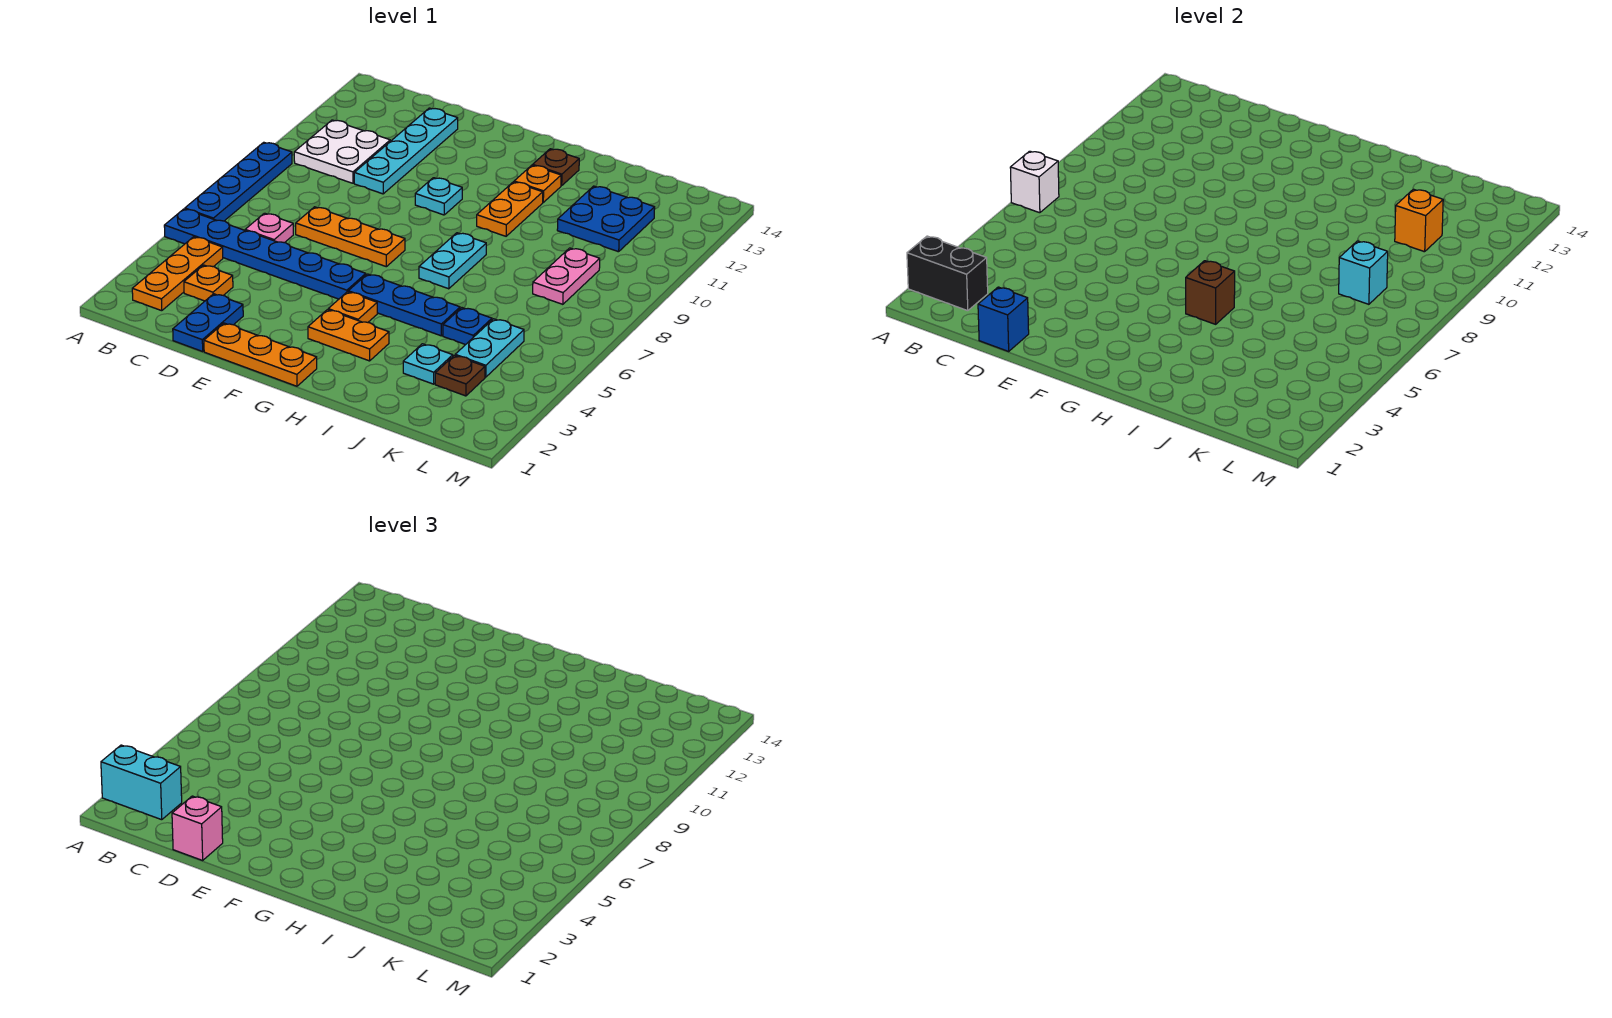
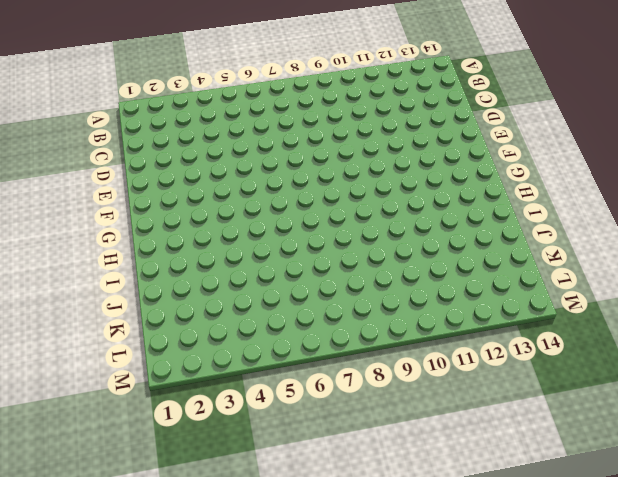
none -> blue plate A5:F5 level 1
none -> blue plate A6:A9 level 1
none -> orange plate B2:B4 level 1
none -> white plate B10:C11 level 1

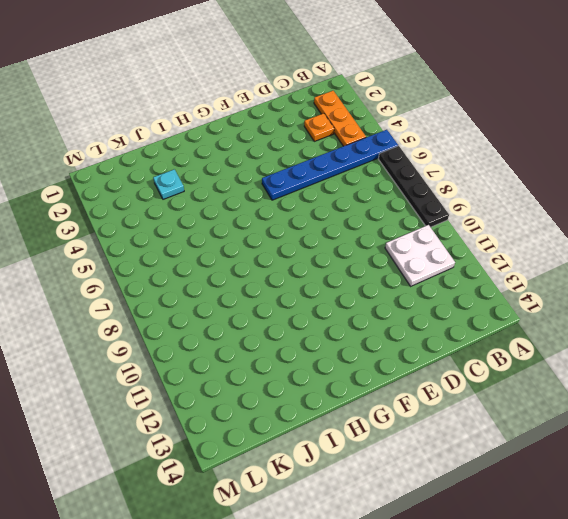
black plate A6:A9 level 1 -> blue plate A6:A9 level 1
none -> pink plate C6 level 1
none -> blue plate D1:D2 level 1
none -> orange plate D7:F7 level 1
none -> cyan plate D10:D13 level 1

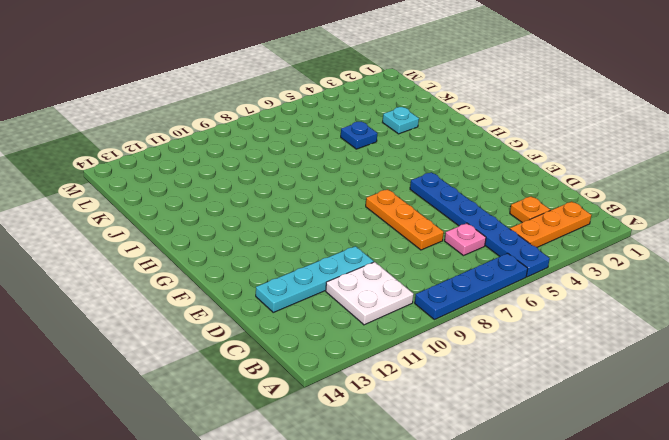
none -> blue plate D1:D2 level 1
none -> orange plate E1:G1 level 1
none -> cyan plate F10 level 1
none -> orange plate G3:H3 level 1

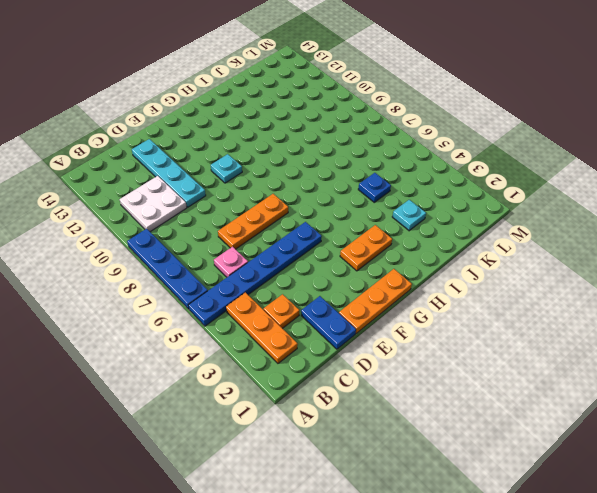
none -> orange plate G4 level 1
none -> blue plate G5:I5 level 1
none -> cyan plate H7:H8 level 1
none -> orange plate H10:H11 level 1

